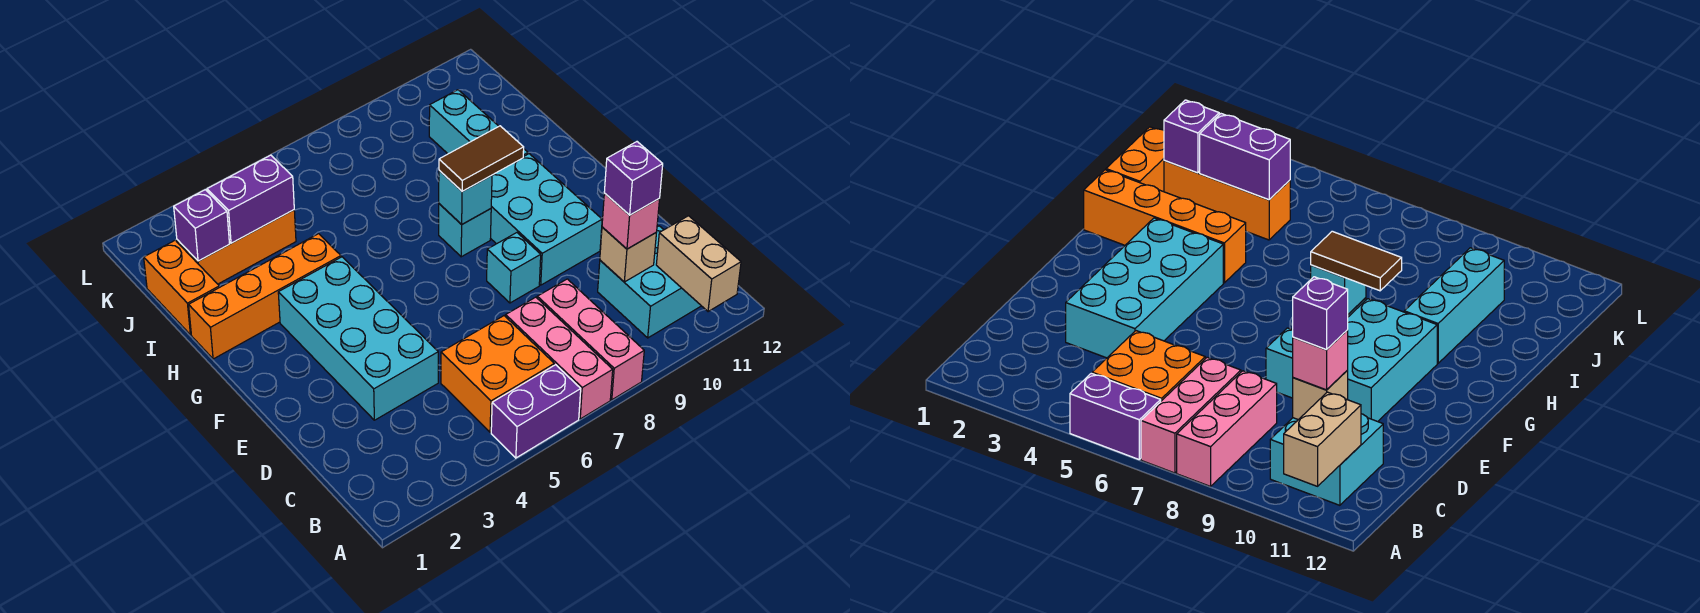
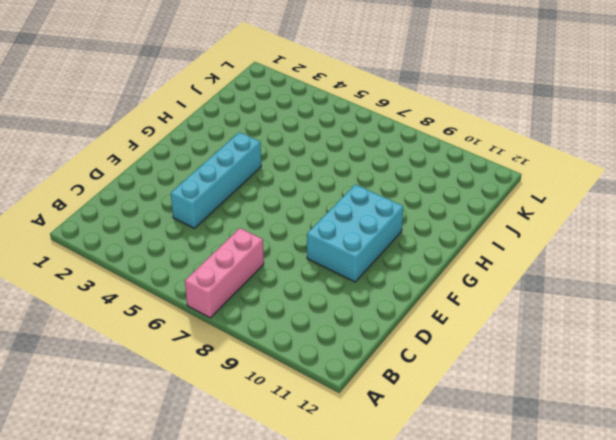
cyan brick D4:G4 level 1 -> cyan brick D3:G4 level 1
none -> purple brick A5:A6 level 1
none -> pink brick A8:C8 level 1
none -> orange brick B5:C6 level 1

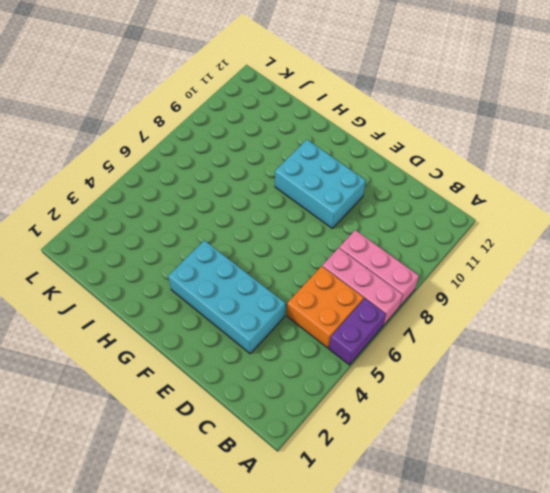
none -> cyan brick B10:C11 level 1
none -> cyan brick E8 level 1
none -> cyan brick G8 level 1

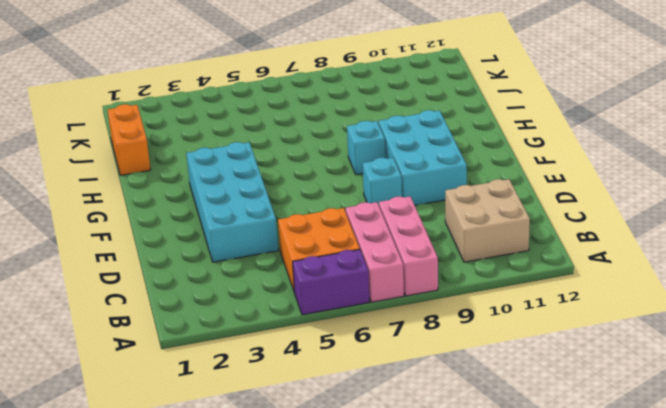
tan brick B10:C11 level 1 -> cyan brick B10:C11 level 1
none -> orange brick H1:H4 level 1
none -> cyan brick H10:J10 level 1
none -> orange brick J2:J4 level 1

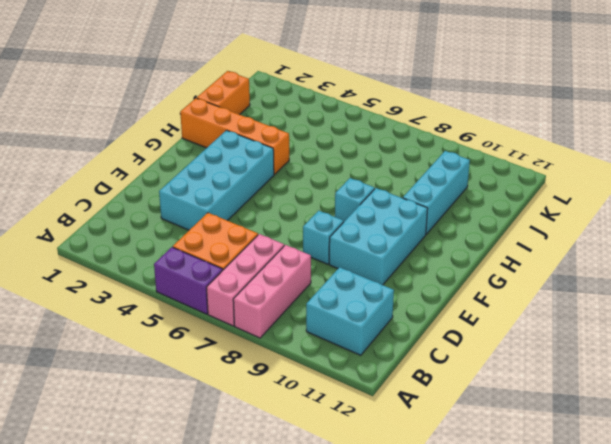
none -> orange brick J2:J4 level 1
none -> tan brick A11:B11 level 2
none -> tan brick C10 level 2

